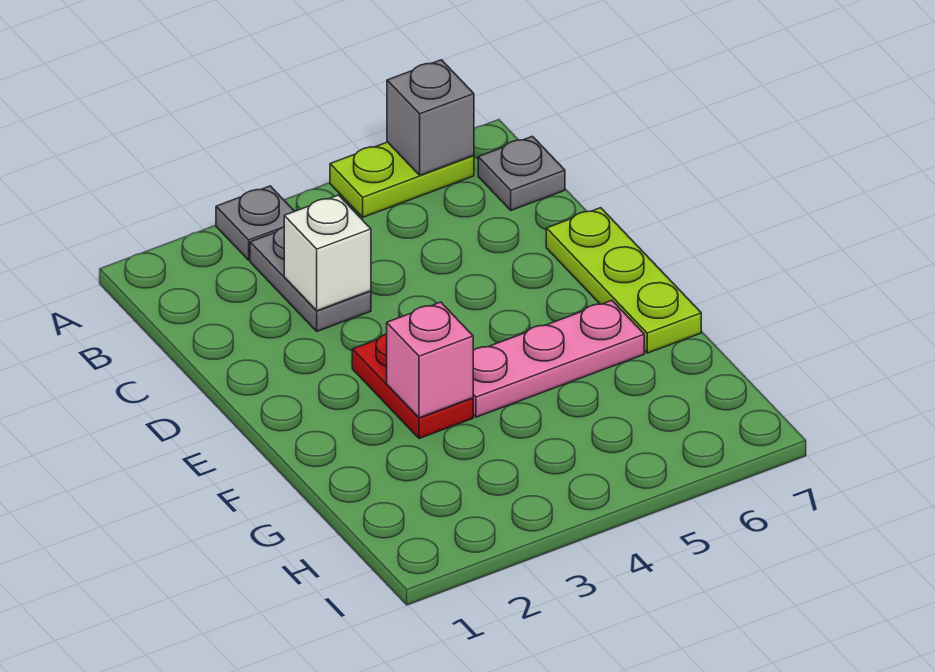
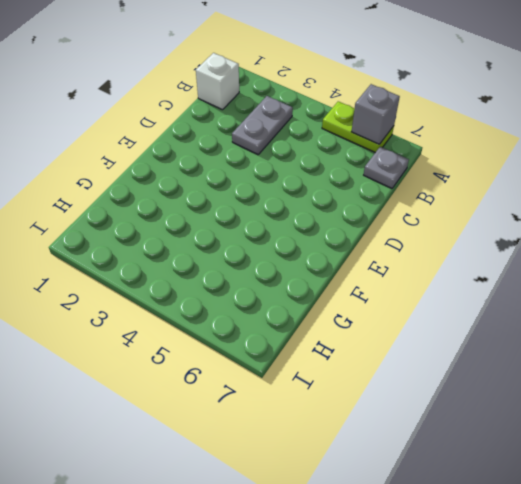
white brick B1 level 1 -> white brick C3 level 2
none -> grey plate A3 level 1
none -> lime plate D7:F7 level 1

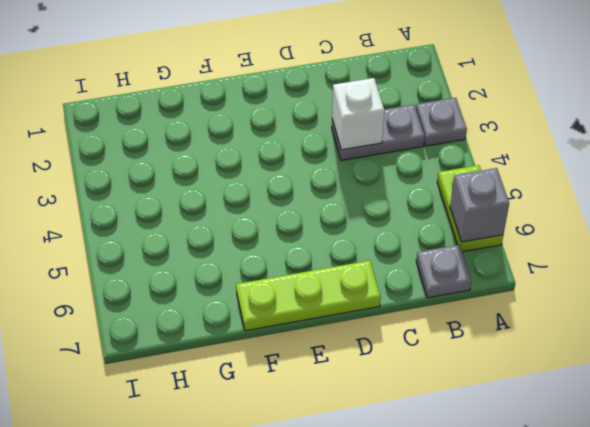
none -> red plate E3:F3 level 1
none -> pink plate F4:F6 level 1

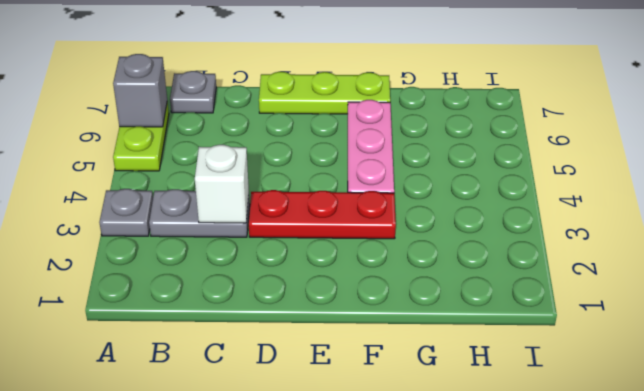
red plate D3:F3 level 1 -> red plate E3:F3 level 1
none -> pink brick F3 level 2

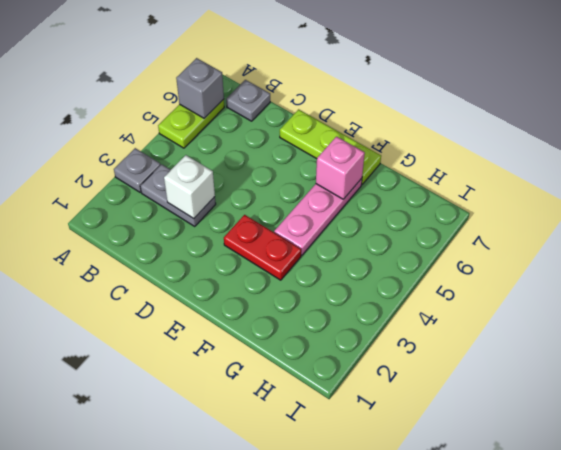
pink brick F6 level 2 -> pink brick F3 level 2

